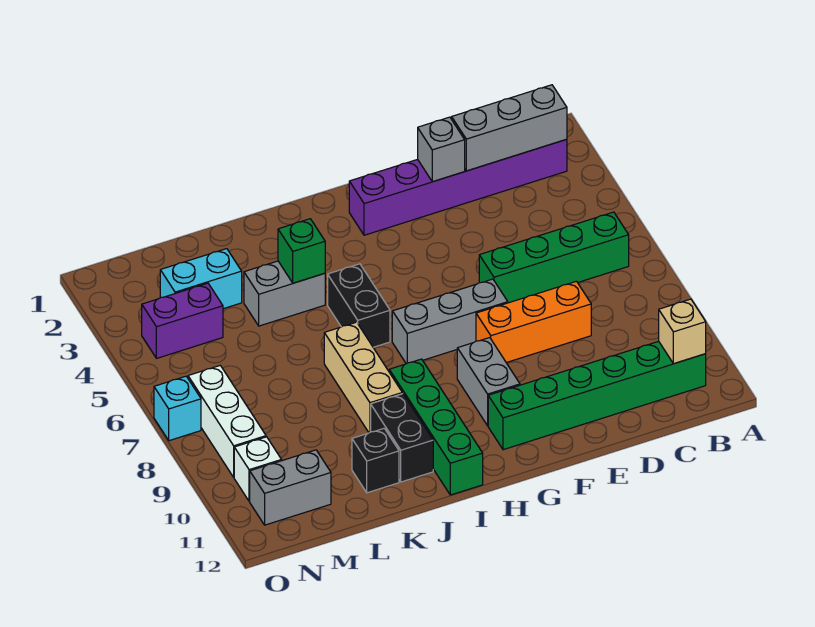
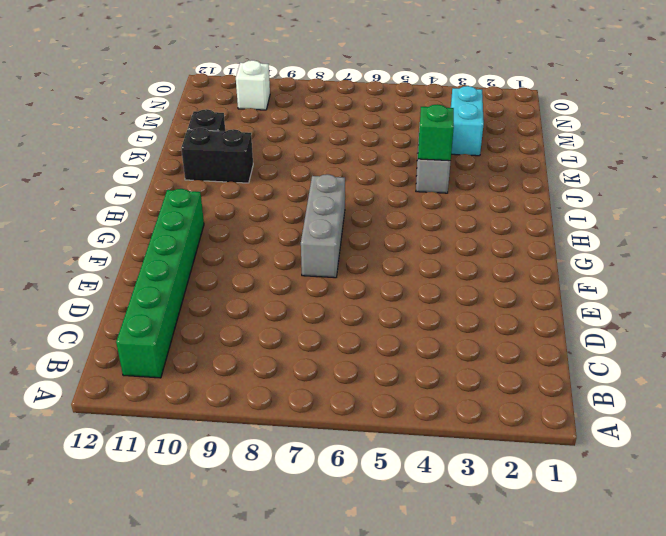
none -> purple brick B2:G2 level 1
none -> green brick B6:E6 level 1
none -> orange brick D8:F8 level 1

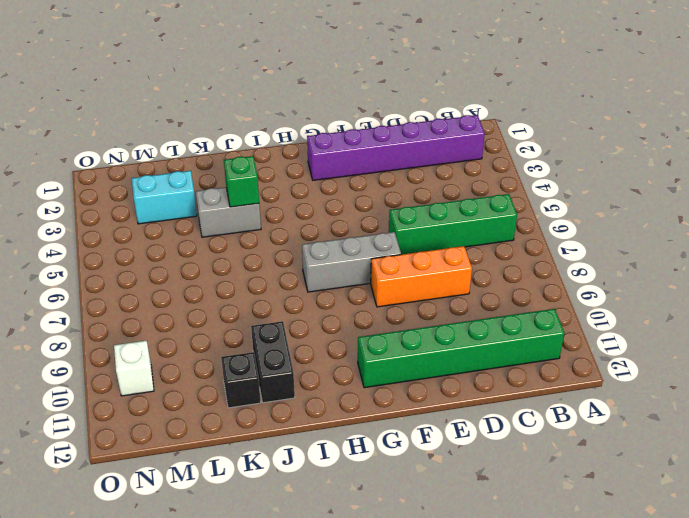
none -> grey brick G9:G10 level 1
none -> black brick I5:I6 level 1
none -> green brick I9:I12 level 1

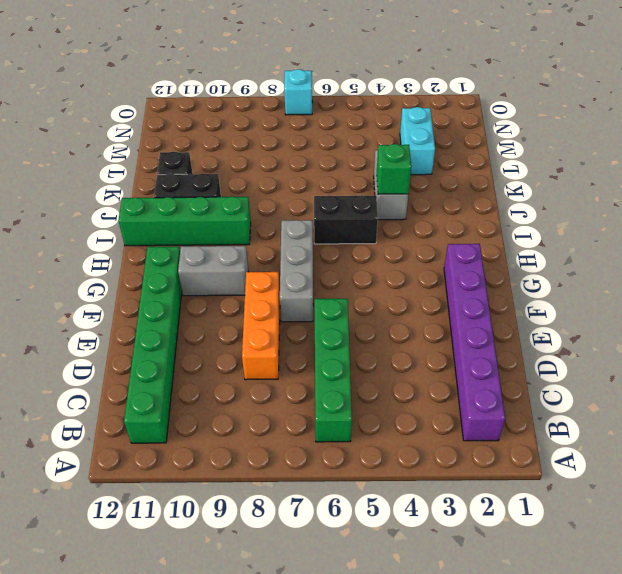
none -> tan brick J7:J9 level 1
none -> purple brick M4:N4 level 1
none -> grey brick M11:N11 level 1

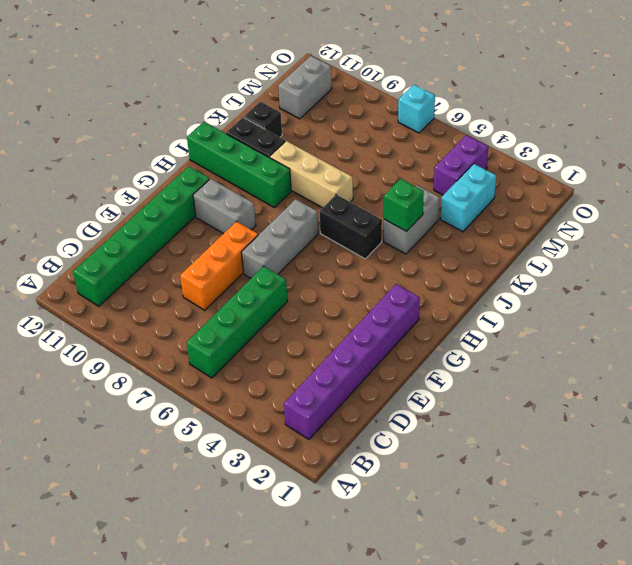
none -> white brick N7:N9 level 1
none -> white brick N10 level 1
none -> grey brick B2:D2 level 2

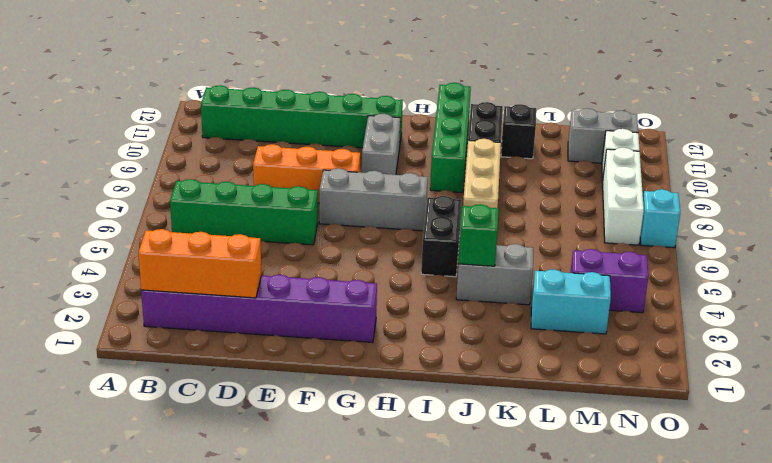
orange brick B2:D2 level 2 -> grey brick B2:D2 level 2
none -> tan brick B11 level 2
none -> grey brick E2 level 2

